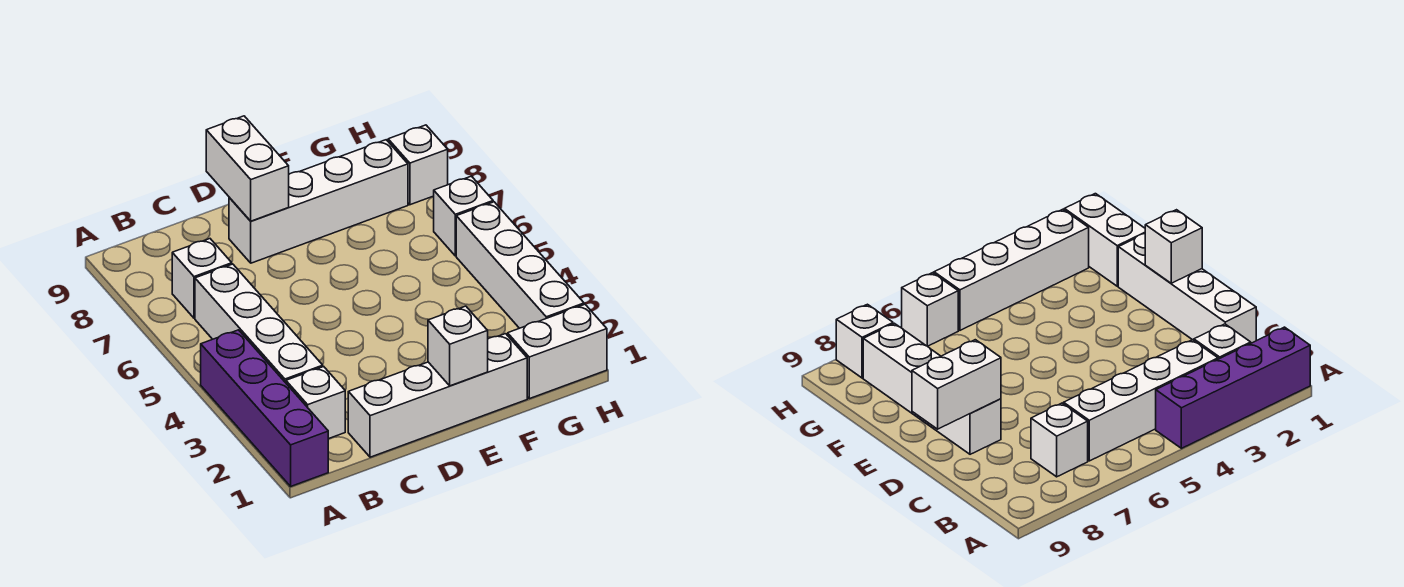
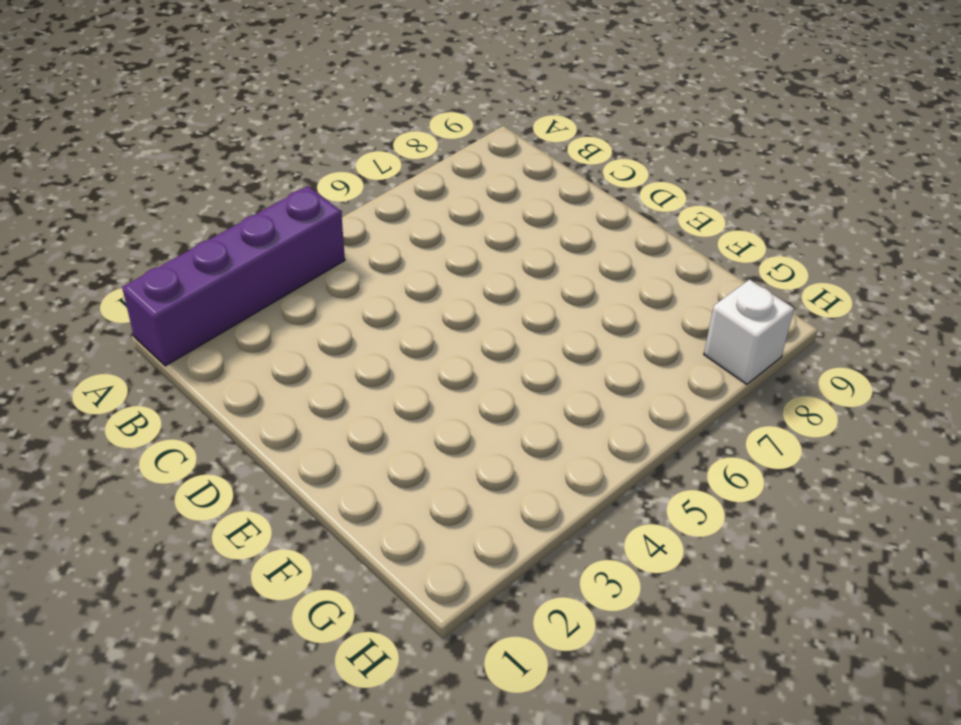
none -> white brick B2 level 1
none -> white brick B3:B6 level 1
none -> white brick B7 level 1

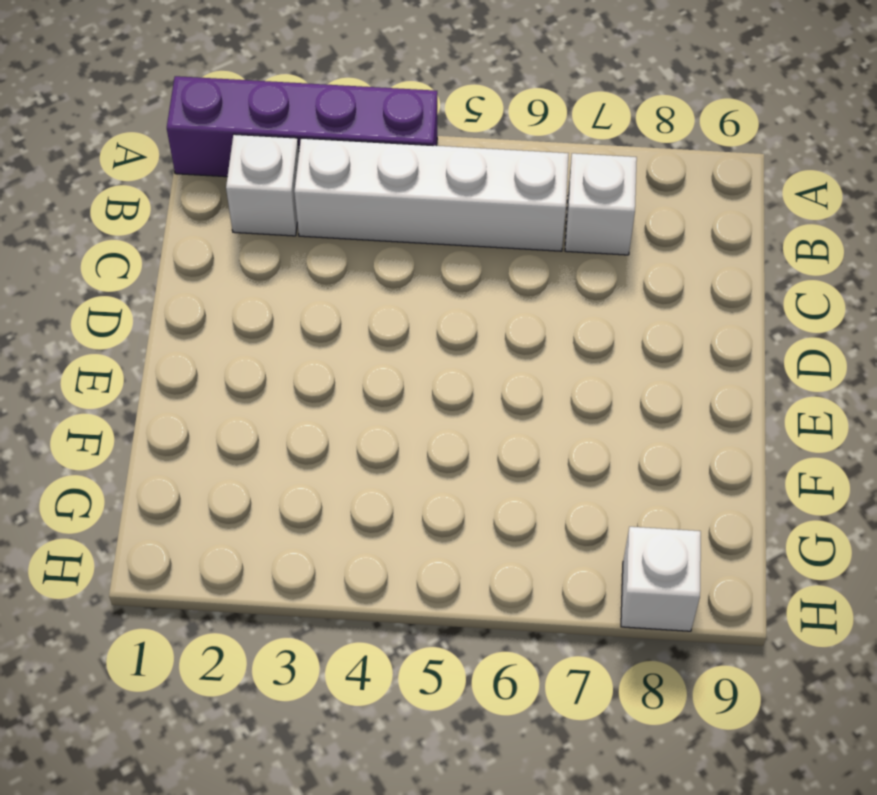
none -> white brick C1:F1 level 1
none -> white brick D8:G8 level 1
none -> white brick G1:H1 level 1

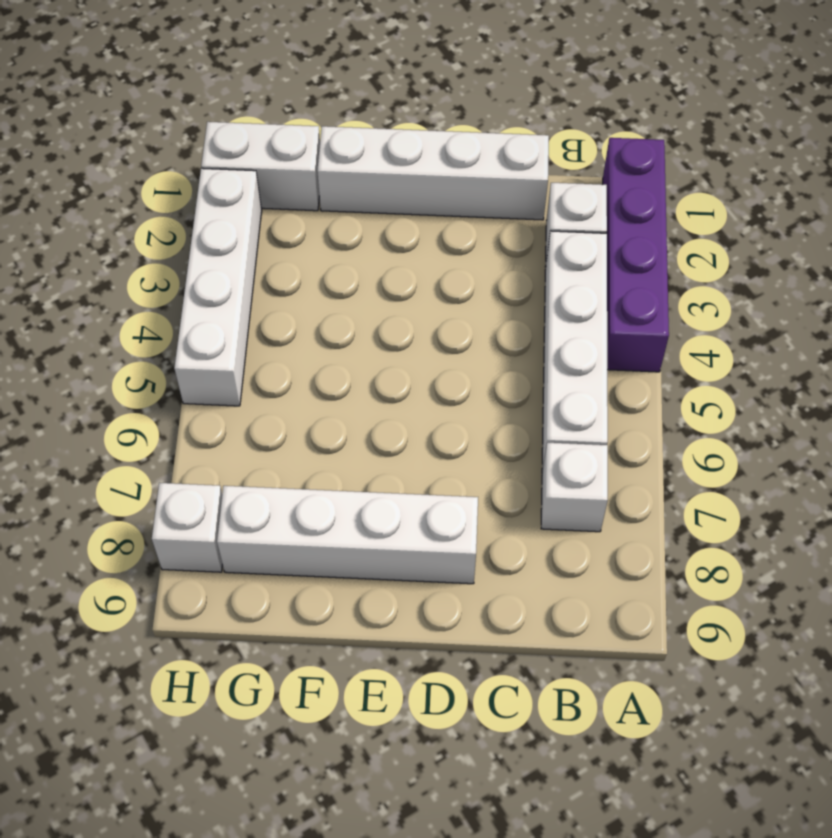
none -> white brick H6 level 1
none -> white brick D8:D9 level 2
none -> white brick E1 level 2

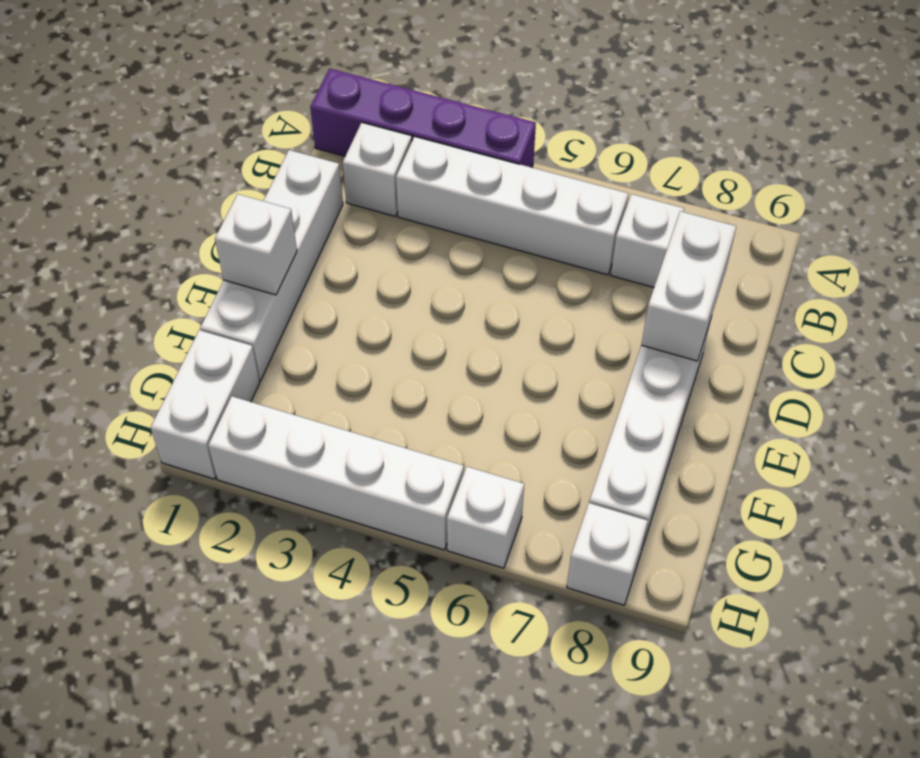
white brick C8:D8 level 2 -> white brick D8:D9 level 2

